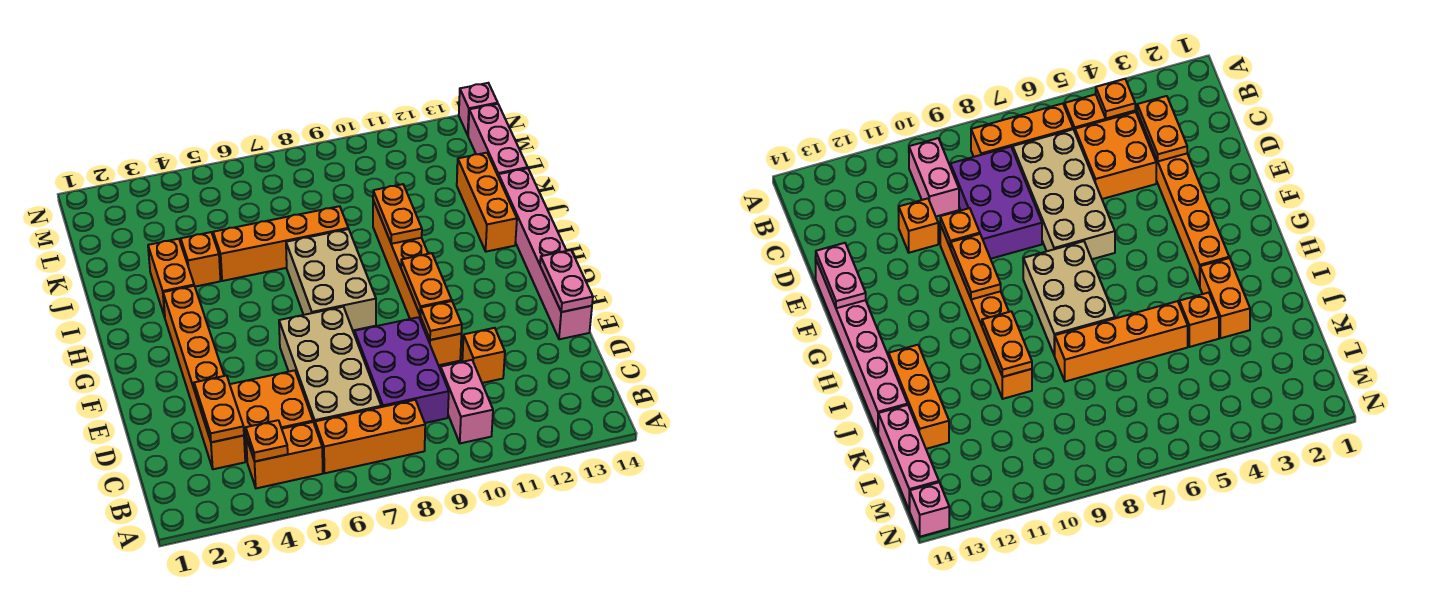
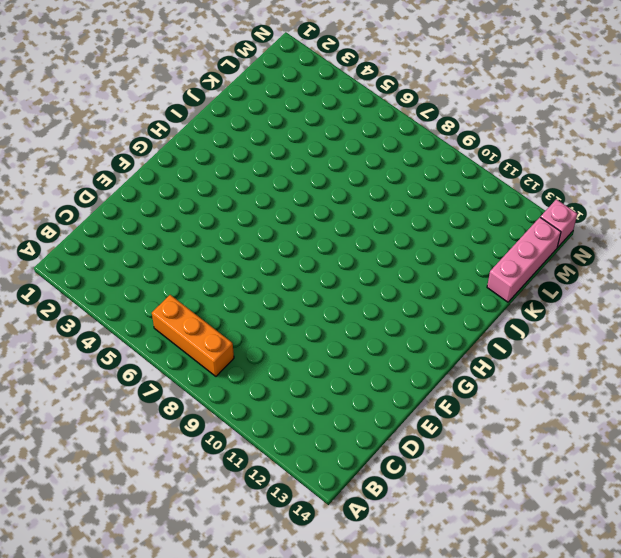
none -> orange brick B4:B5 level 1
none -> pink brick B10:C10 level 1
none -> orange brick C3:H3 level 1

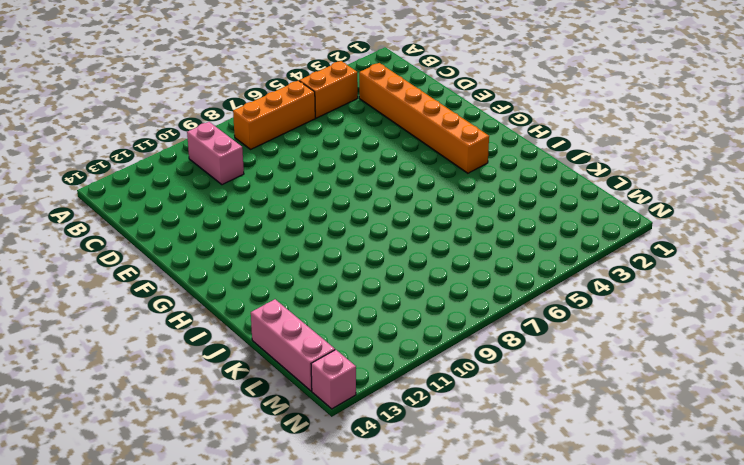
none -> orange brick C4:D5 level 1
none -> tan brick C6:F7 level 1
none -> purple brick C8:E9 level 1

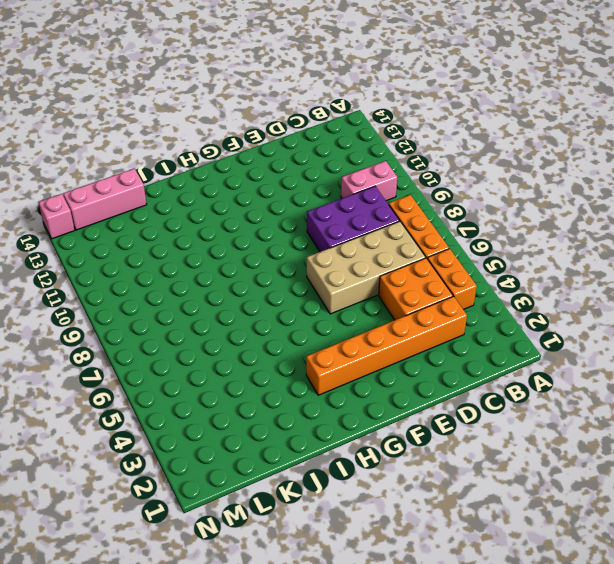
none -> orange brick D11 level 1
none -> orange brick E10:J10 level 1
none -> pink brick E14:J14 level 1

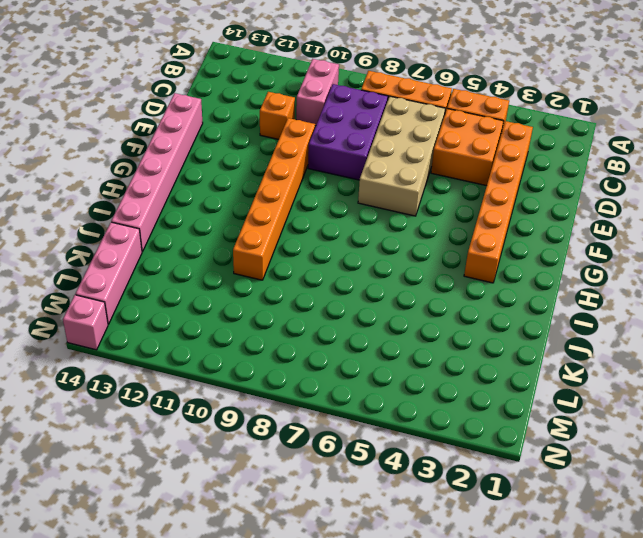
none -> tan brick G7:I8 level 1
none -> orange brick I3:J3 level 1
none -> orange brick I13:K13 level 1

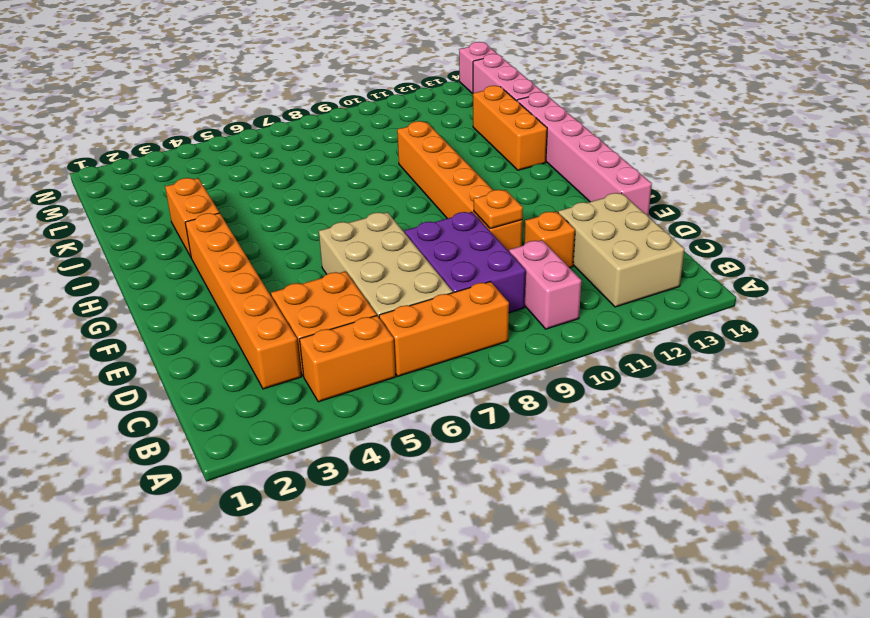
tan brick B12:D13 level 1 -> tan brick G7:I8 level 1
none -> orange brick J4 level 1
none -> orange brick J5:J8 level 1
none -> orange plate B4 level 2

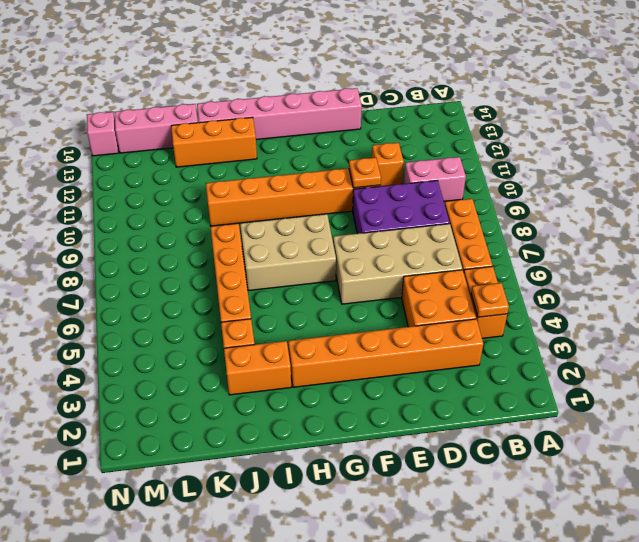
none -> orange plate C3:D3 level 2
none -> pink plate E14:F14 level 2
none -> orange plate F10:G10 level 2

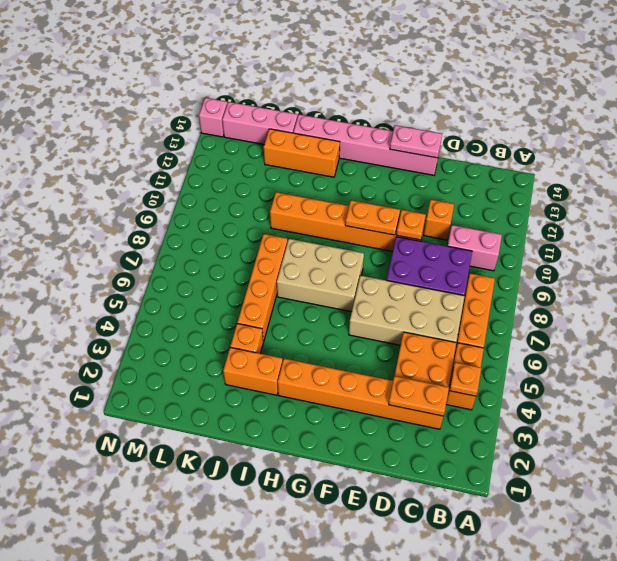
none -> orange plate I10:J10 level 2

